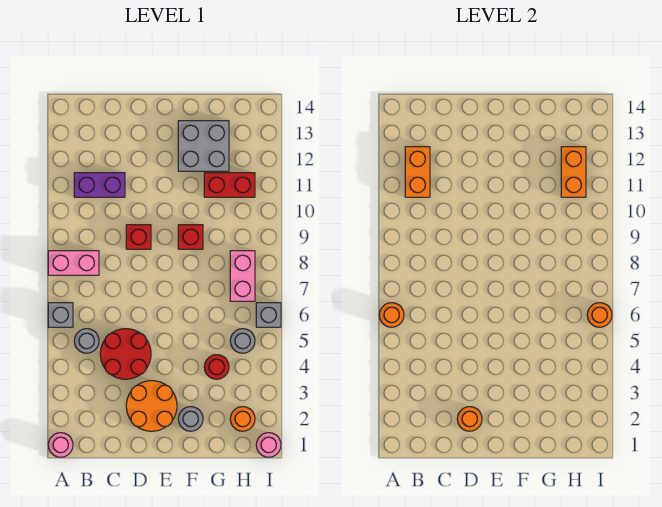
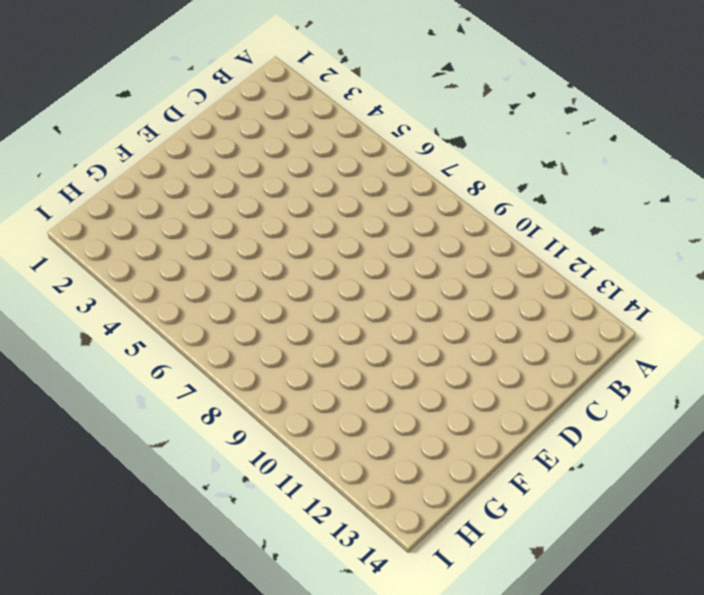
none -> pink round brick A1 level 1
none -> grey brick A6 level 1
none -> pink brick A8:B8 level 1

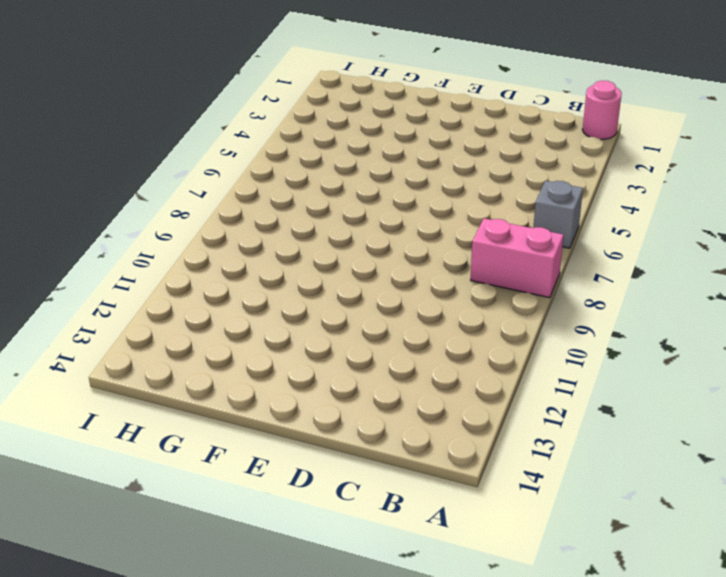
none -> grey round brick B5 level 1
none -> purple brick B11:C11 level 1
none -> red round brick C4:D5 level 1

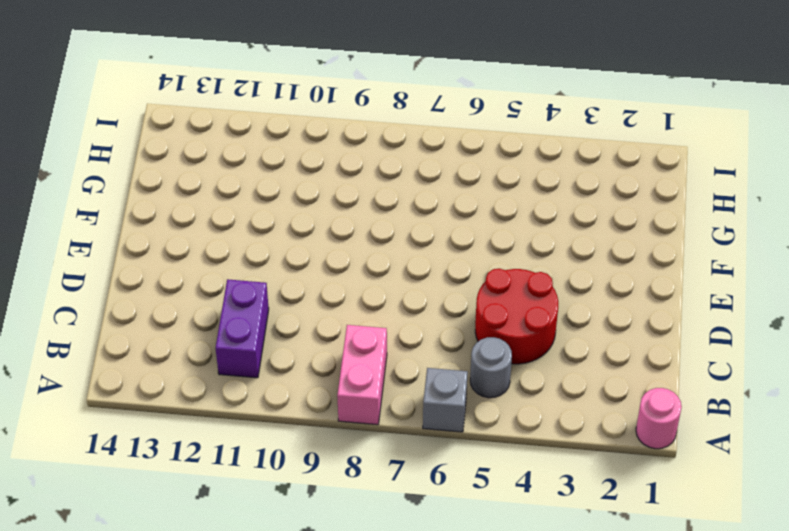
none -> orange round brick D2:E3 level 1
none -> red brick D9 level 1
none -> grey round brick F2 level 1

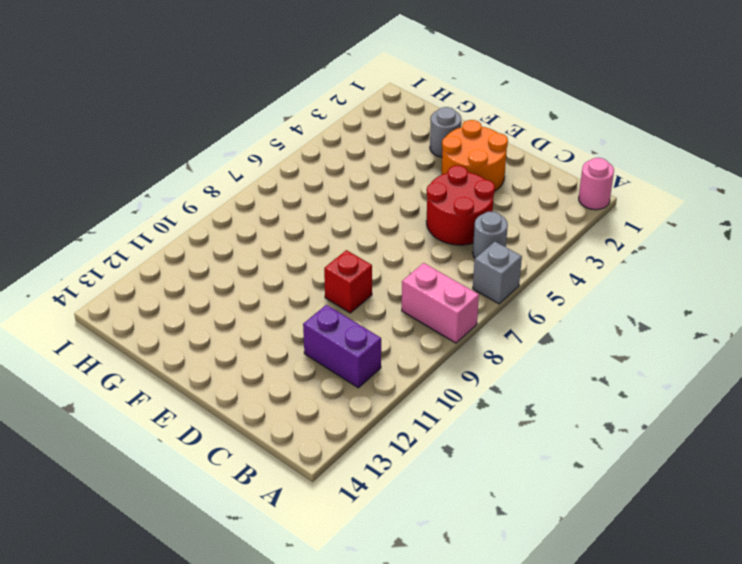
none -> red brick F9 level 1
none -> grey brick F12:G13 level 1
none -> red round brick G4 level 1

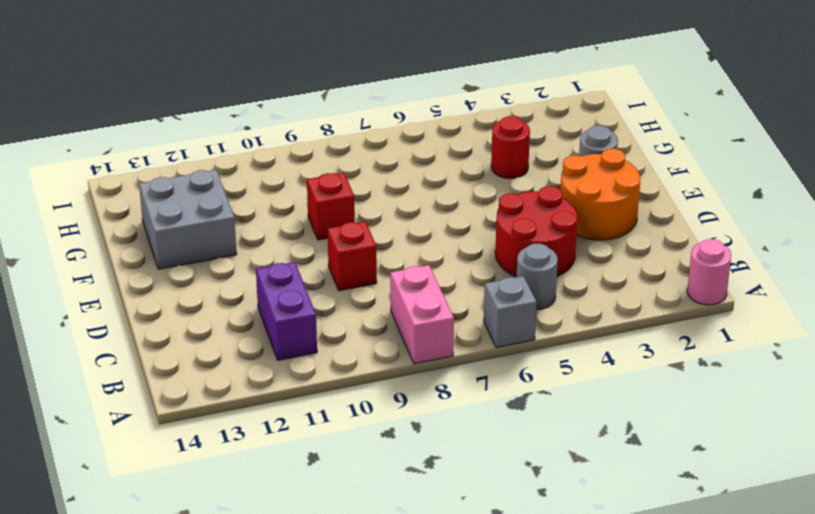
none -> red brick G11:H11 level 1
none -> orange round brick H2 level 1
none -> grey round brick H5 level 1

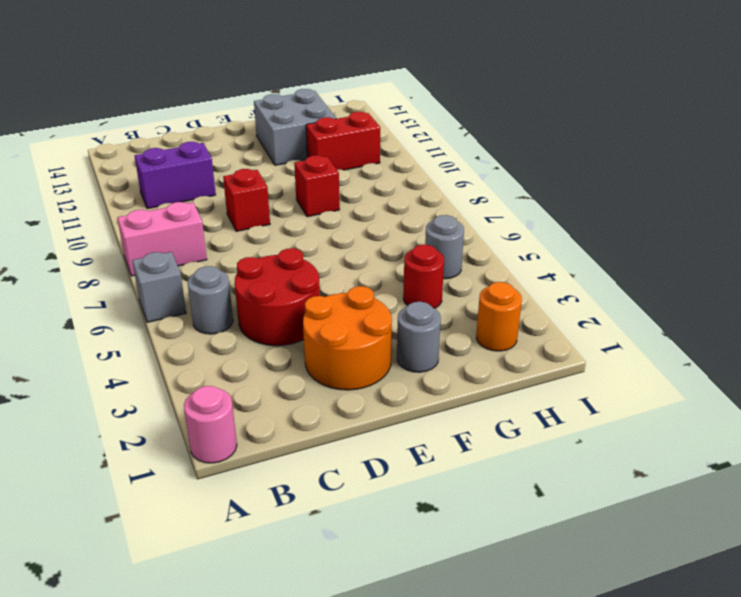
none -> pink brick H7:H8 level 1
none -> pink round brick I1 level 1
none -> grey brick I6 level 1

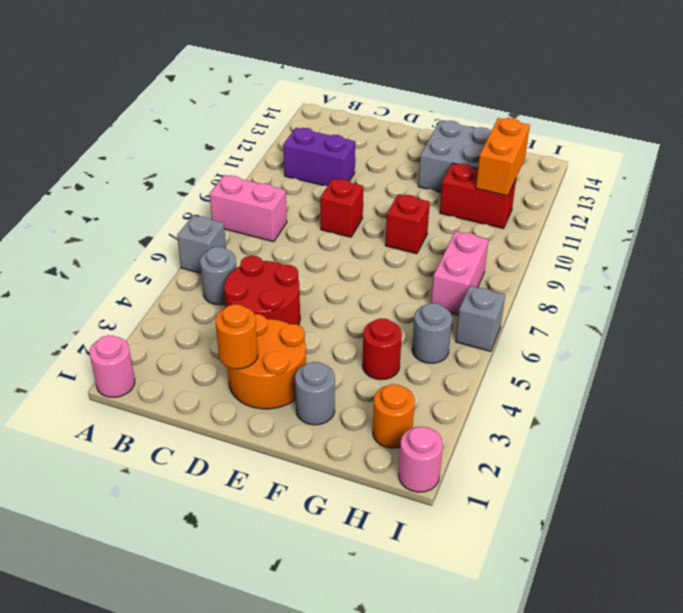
none -> orange round brick A6 level 2
none -> orange brick B11:B12 level 2
none -> orange round brick I6 level 2

